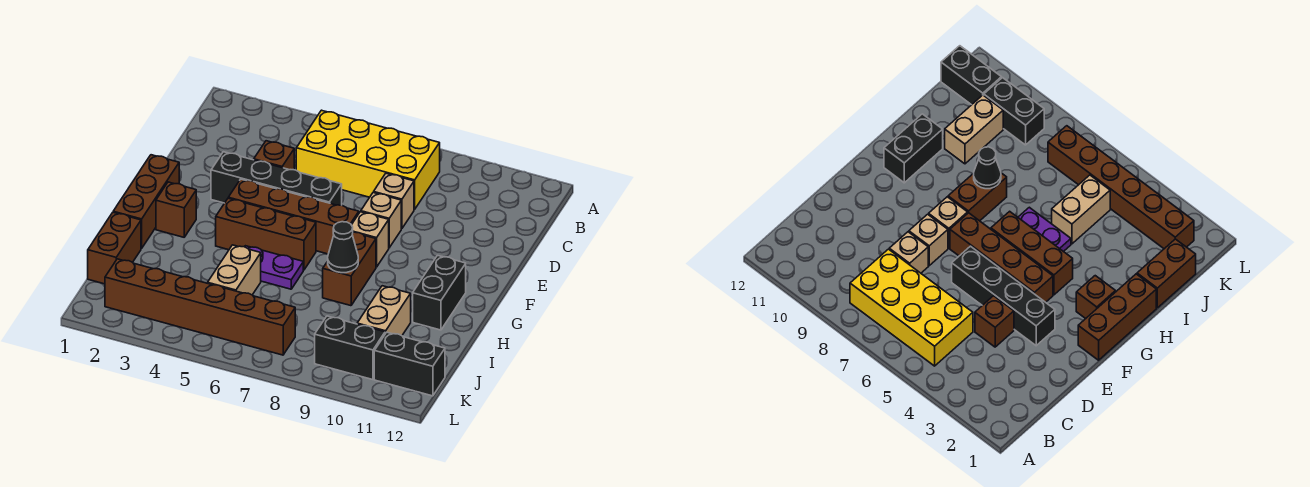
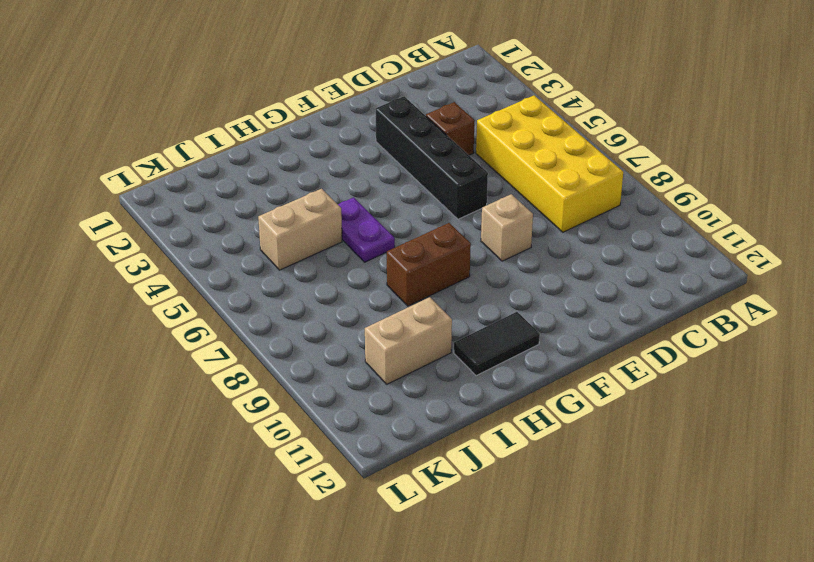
black tile G11:H11 level 1 -> black brick G11:H11 level 1
none -> tan brick D8 level 1
none -> brown brick F1:H1 level 1
none -> brown brick F4:F7 level 1

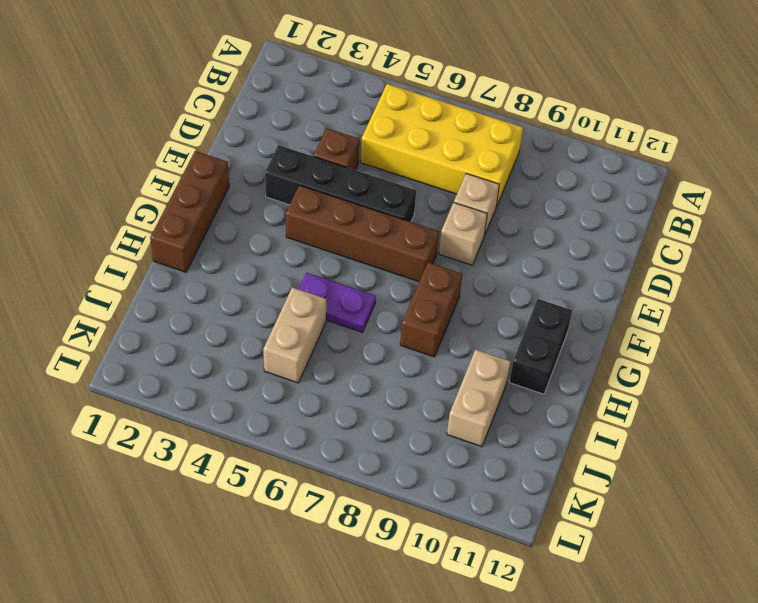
none -> tan brick F8 level 1
none -> brown brick G2 level 1
none -> brown brick G4:G6 level 1

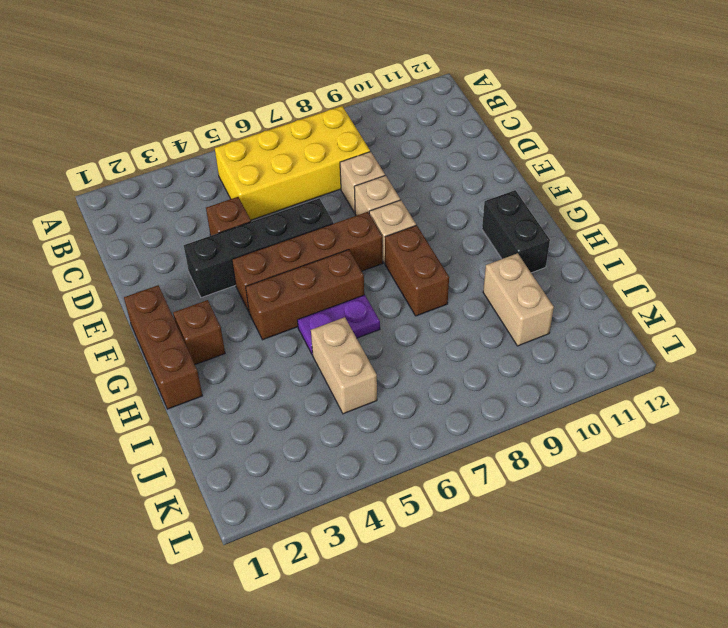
none -> brown brick I1:J1 level 1
none -> brown brick K2:K7 level 1
none -> black brick K9:K10 level 1

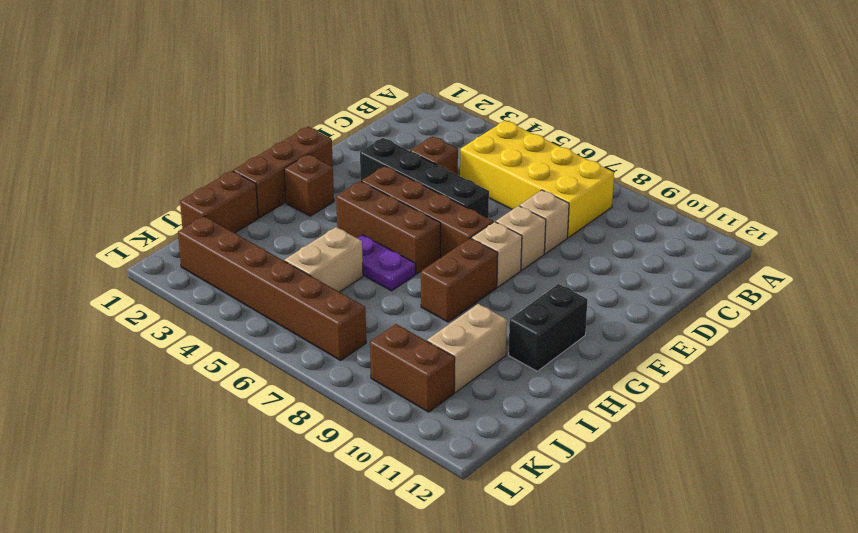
brown brick K9:K10 level 1 -> black brick K9:K10 level 1
none -> black brick K11:K12 level 1
none -> black cone H8 level 2

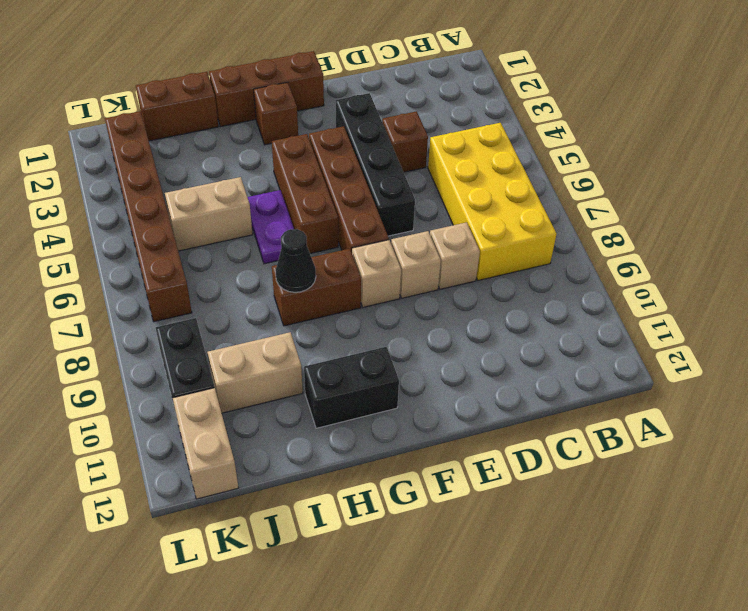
tan brick K11:K12 level 1 -> black brick K11:K12 level 1

